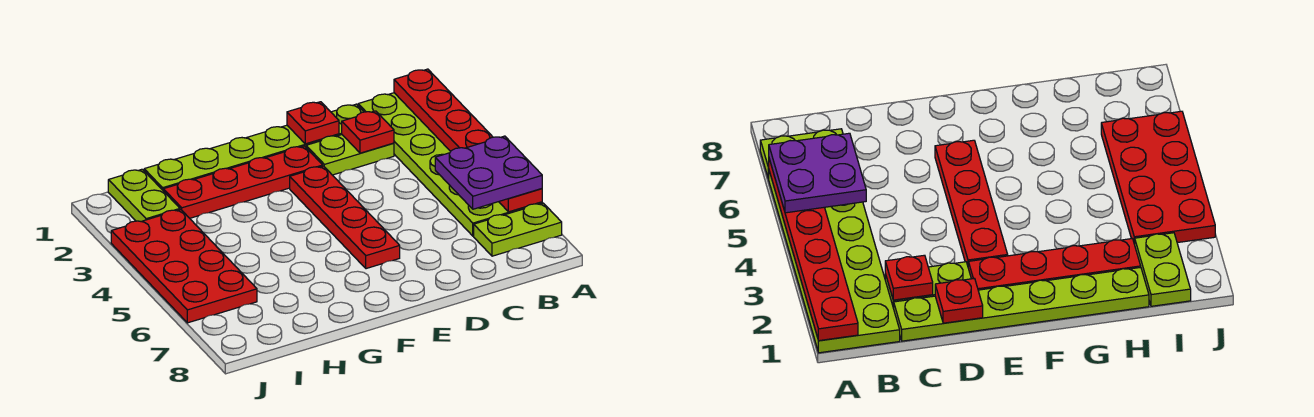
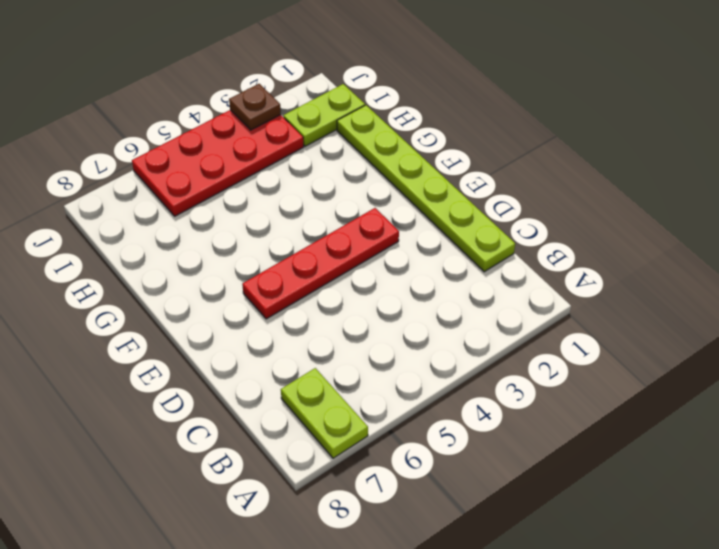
brown plate J3 level 2 -> none
none -> lime plate A1:B6 level 1
none -> lime plate C2:D2 level 1
none -> red plate E2:H2 level 1

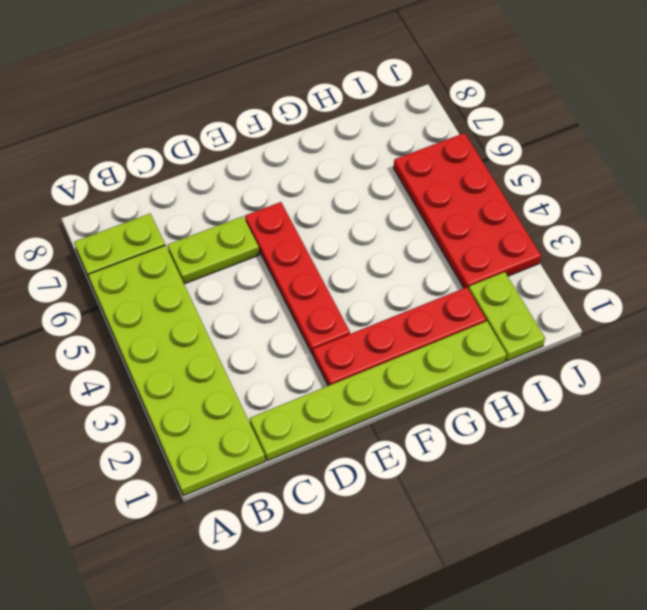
lime plate C6:D6 level 1 -> lime plate C2:D2 level 1
none -> red plate A1:A6 level 2
none -> red plate C2 level 2
none -> red plate D1 level 2

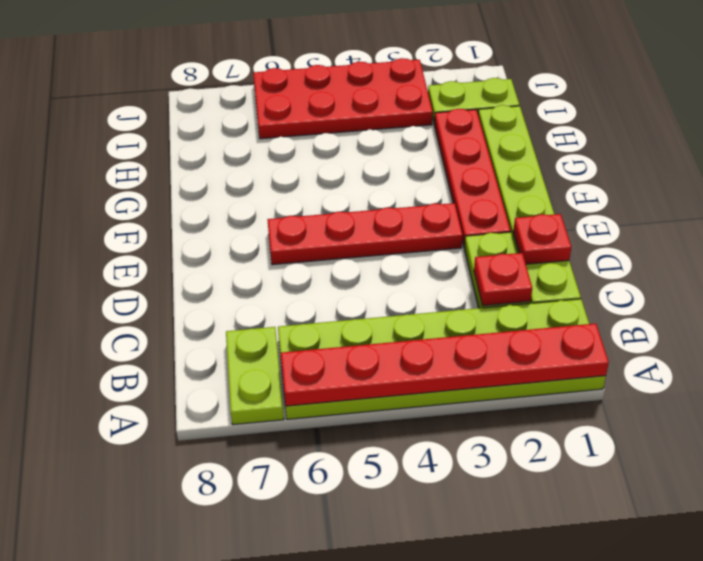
none -> purple plate A5:B6 level 3

